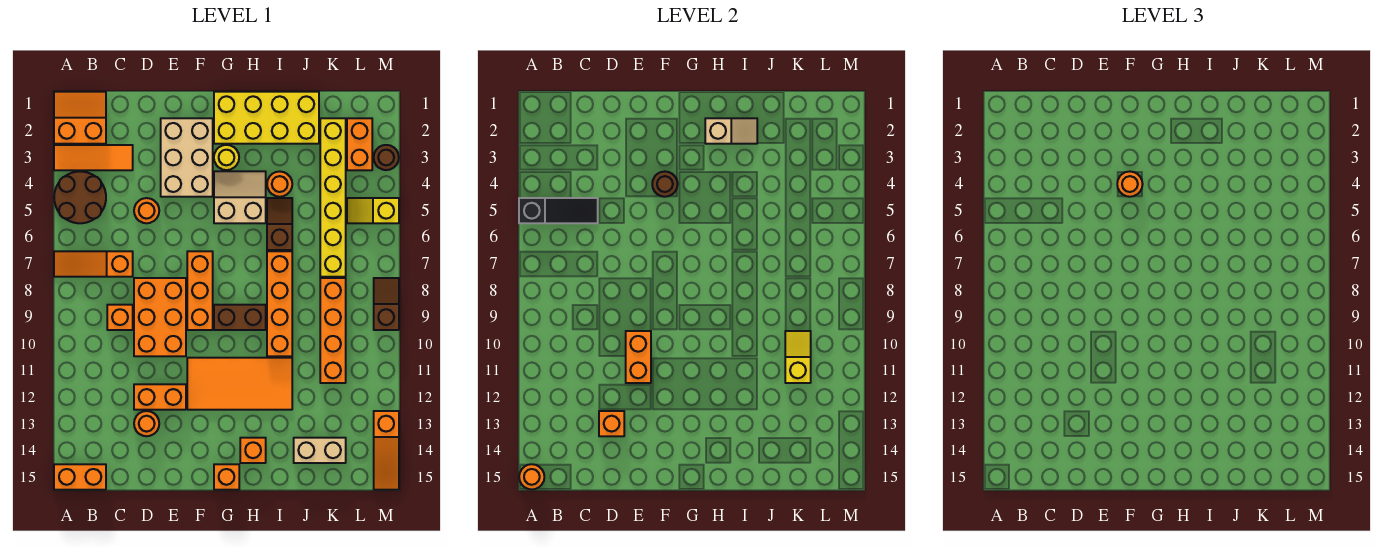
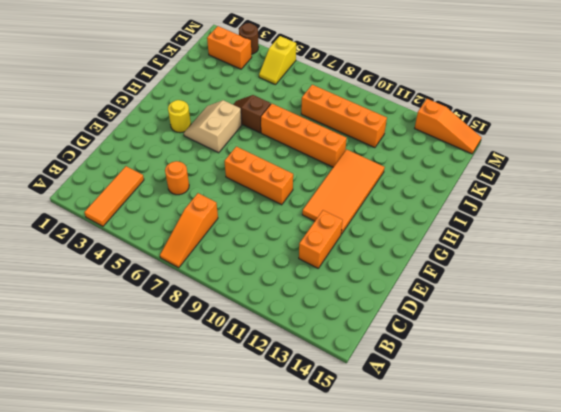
none -> orange slope A1:B2 level 1 top 2
none -> brown round brick A4:B5 level 1
none -> orange brick A15:B15 level 1
none -> orange brick C9 level 1

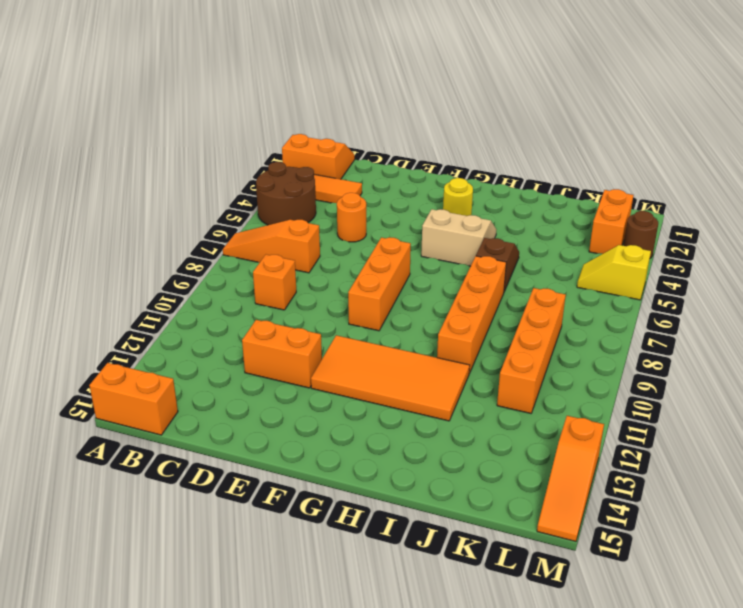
none -> orange brick D8:E10 level 1
none -> orange round brick D13 level 1
none -> tan brick E2:F4 level 1
none -> yellow brick G1:J2 level 1

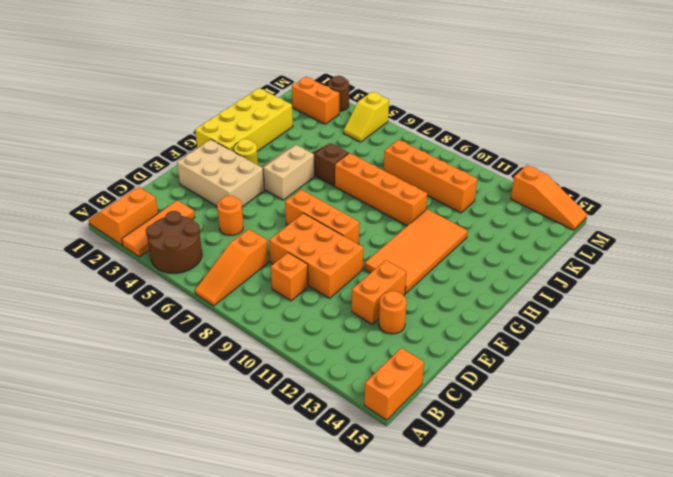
none -> brown brick G9:H9 level 1
none -> orange brick G15 level 1
none -> orange brick H14 level 1
none -> orange round brick I4 level 1

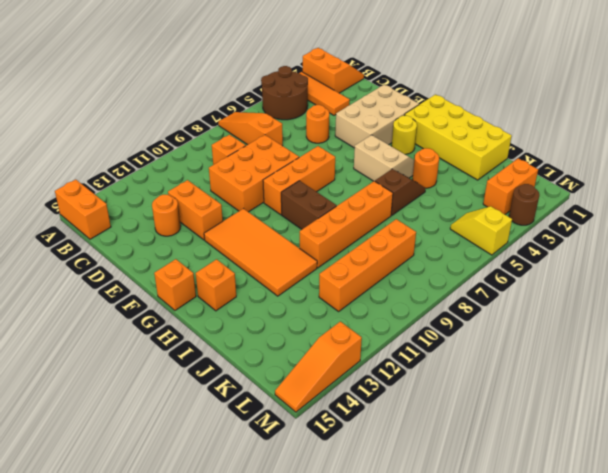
none -> tan brick J14:K14 level 1
none -> yellow brick K2:K7 level 1
none -> brown slope M8:M9 level 1 top 9
none -> black slope A5:C5 level 2 top A

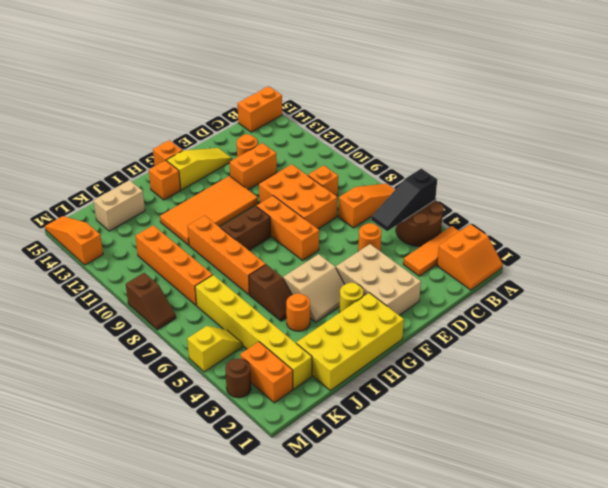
yellow slope E14:G14 level 1 top G -> none
none -> orange round brick A15 level 2
none -> orange brick D13 level 2
none -> orange brick E10:E11 level 2
none -> brown round brick F4 level 2

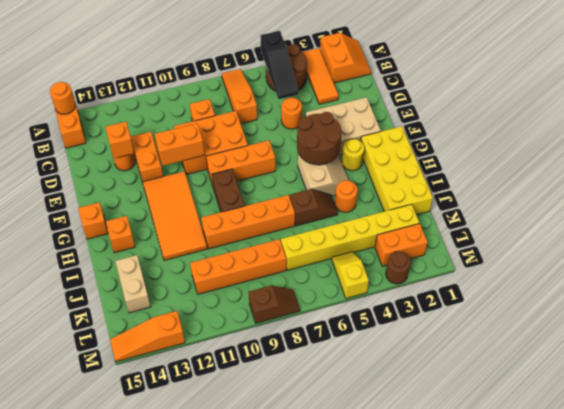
brown round brick F4:G5 level 2 -> brown round brick F4 level 2
none -> tan slope H2:I2 level 2 top H
none -> yellow slope K10:K11 level 2 top 11
none -> orange round brick F4 level 3

